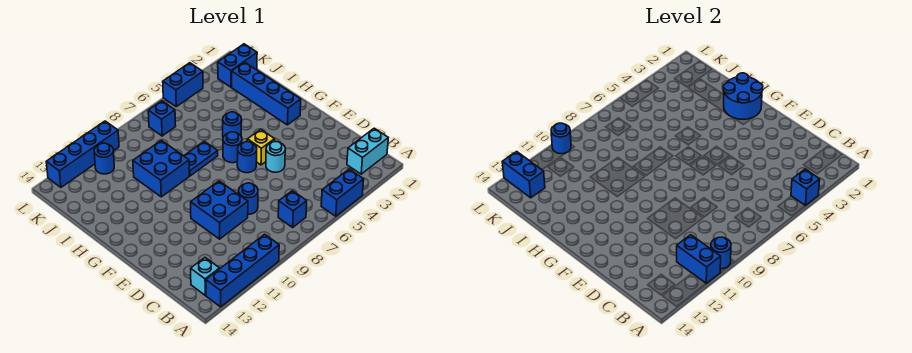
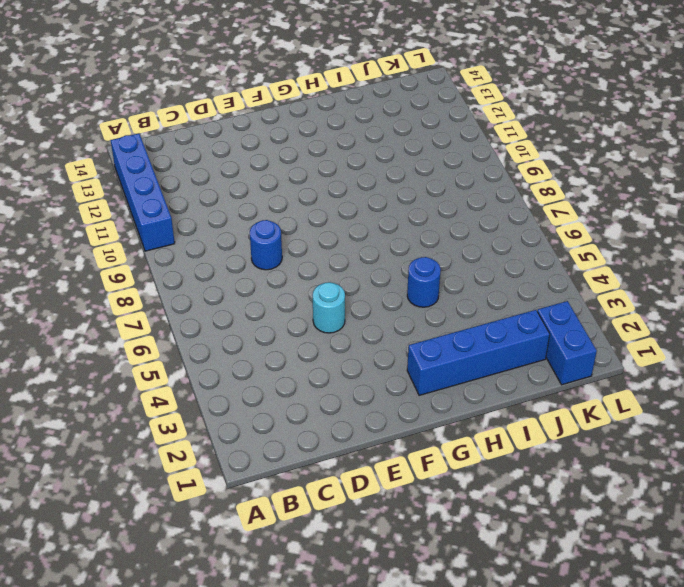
none -> blue brick A4:A5 level 1
none -> cyan brick B1:B2 level 1
none -> blue brick B7 level 1

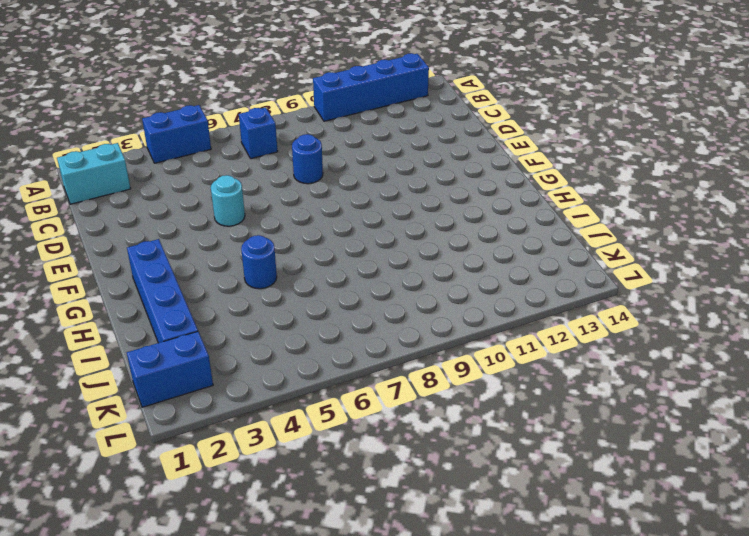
none -> cyan brick B13 level 1
none -> blue brick D9:E10 level 1
none -> yellow brick F5 level 1

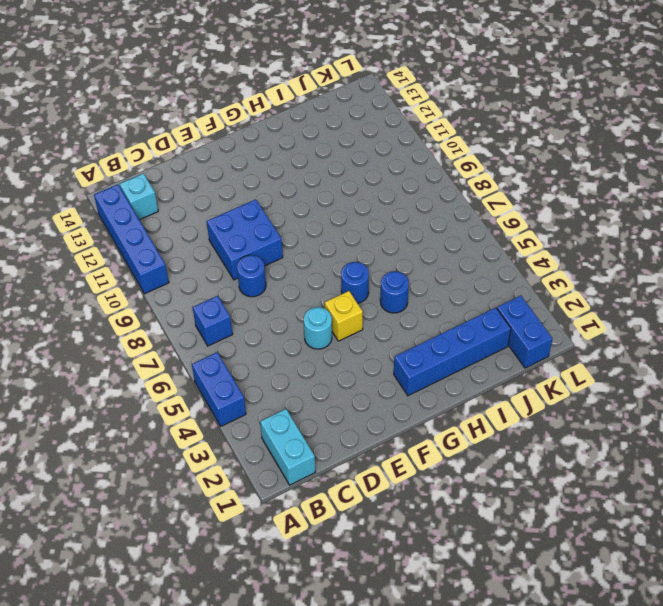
none -> blue round brick F6 level 1
none -> blue plate H7:H8 level 1
none -> blue brick H9:I10 level 1

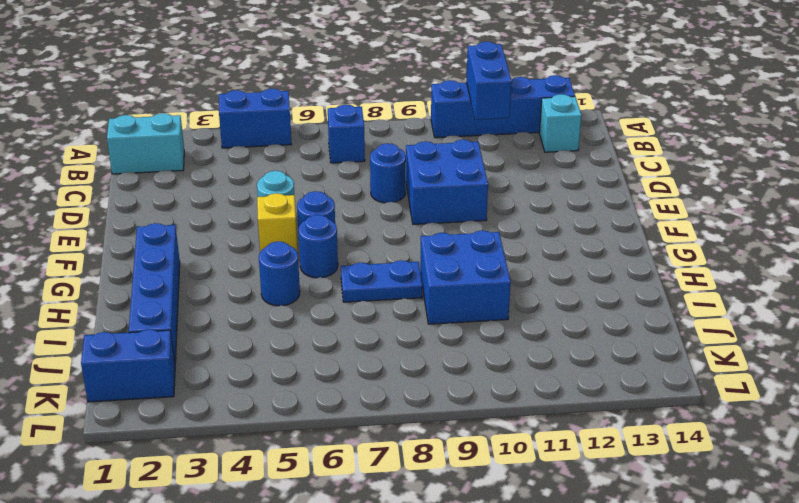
none -> blue brick K7 level 1
none -> blue round brick K11 level 1
none -> blue brick L4:L5 level 1

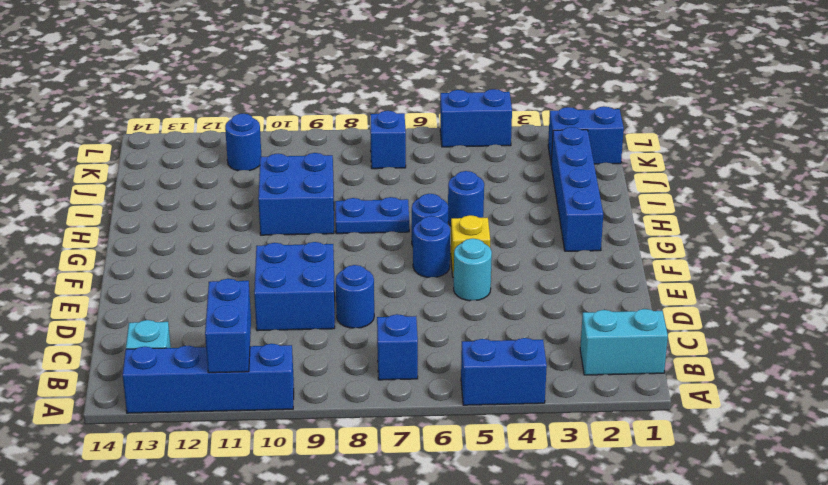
none -> blue brick L10:L13 level 1
none -> blue brick A4 level 2
none -> blue round brick A10 level 2

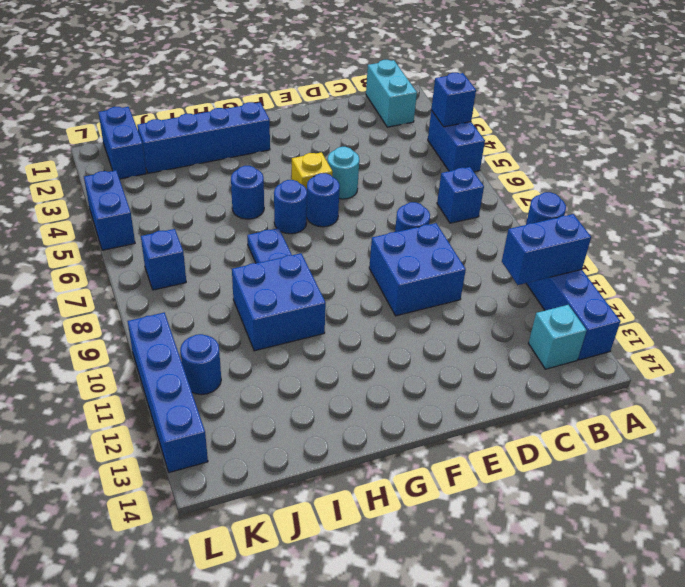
none -> blue round brick G1:H2 level 2
none -> blue brick K13:L13 level 2
none -> blue round brick L10 level 2

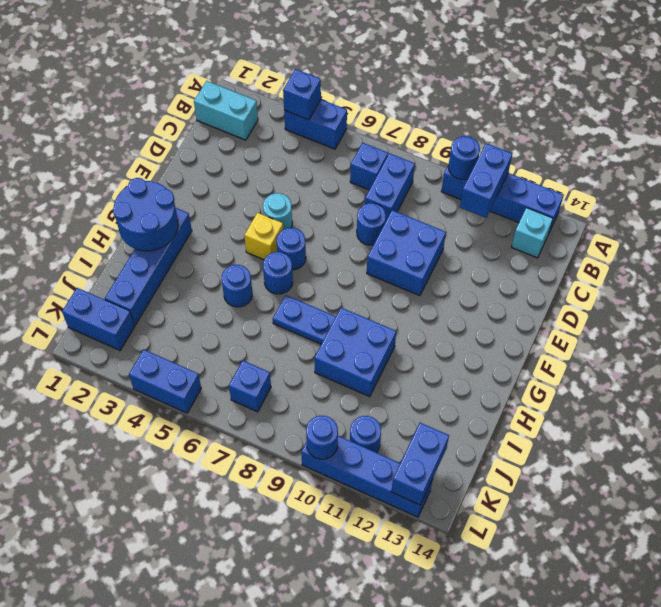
blue brick B8:C8 level 1 -> none

